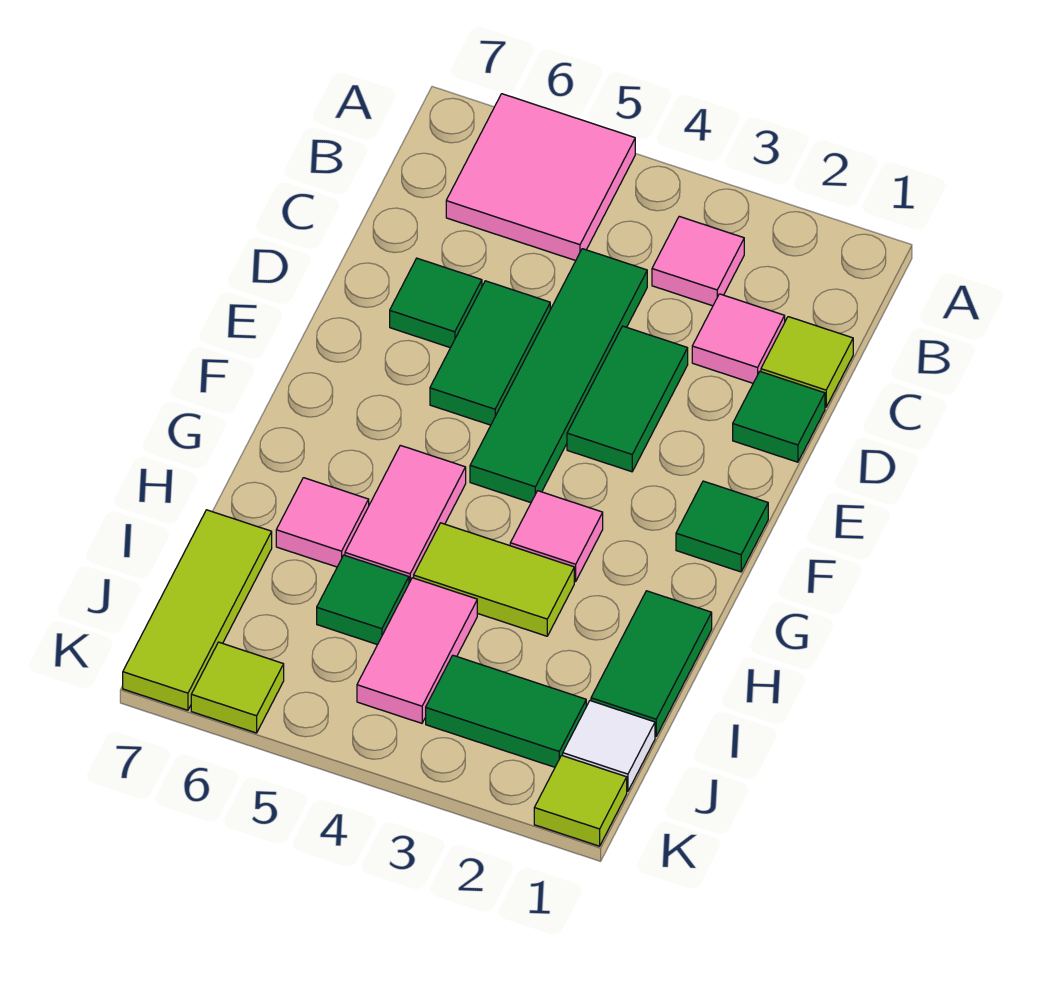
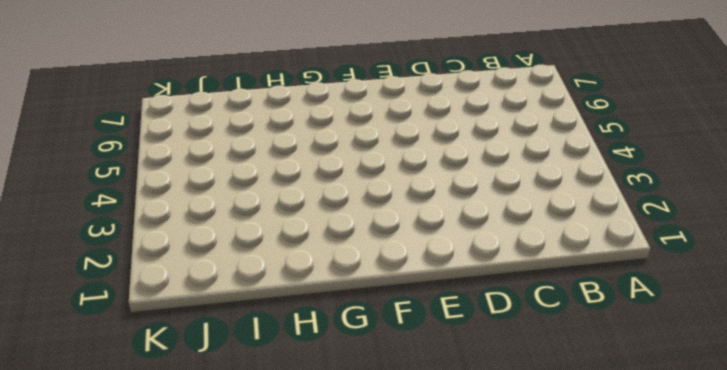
none -> pink tile A5:B6 level 1
none -> pink tile B3 level 1
none -> lime tile C1 level 1

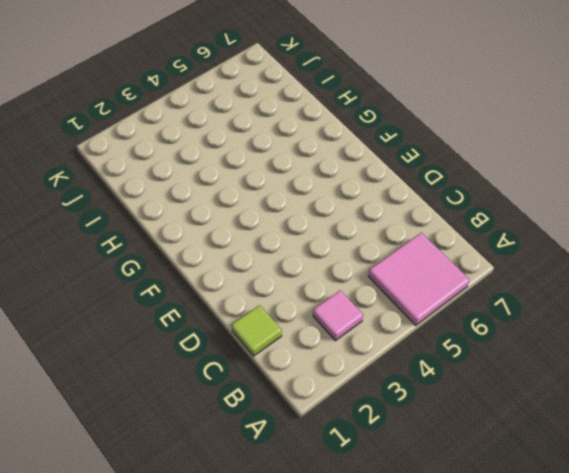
none -> pink tile C2 level 1
none -> green tile C4:F4 level 1
none -> green tile D1 level 1

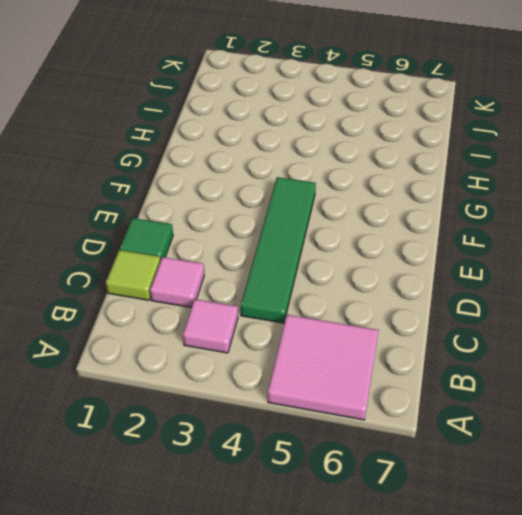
none -> green tile D3:E3 level 1
none -> green tile D5:E5 level 1
none -> green tile D6 level 1

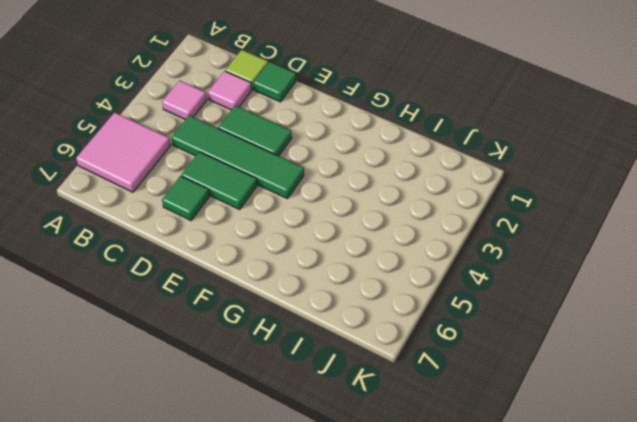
none -> green tile F1 level 1
none -> pink tile G3 level 1
none -> pink tile G5:H5 level 1

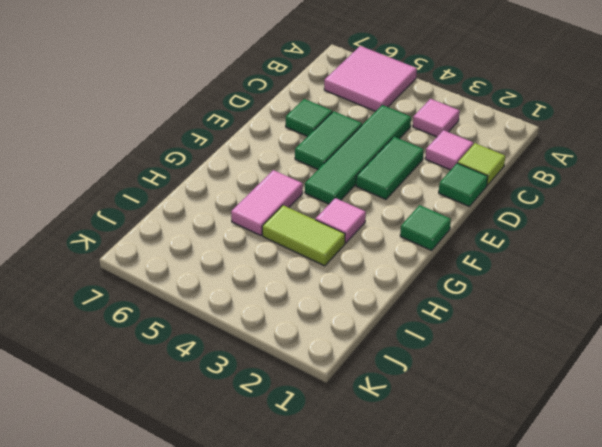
none -> green tile H1:I1 level 1
none -> pink tile H6 level 1
none -> pink tile I4:J4 level 1

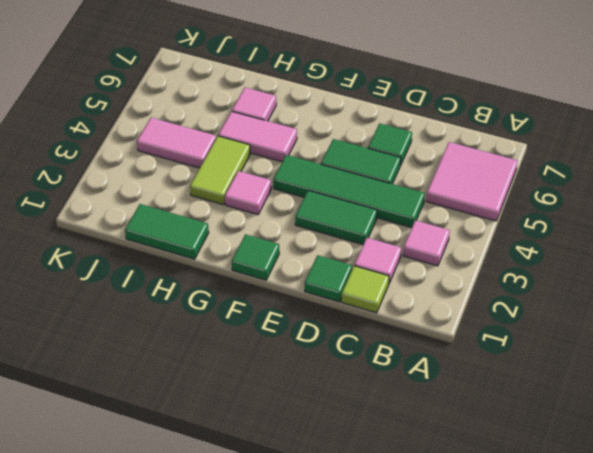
none -> green tile I5 level 1
none -> lime tile I7:K7 level 1
none -> white tile J1 level 1

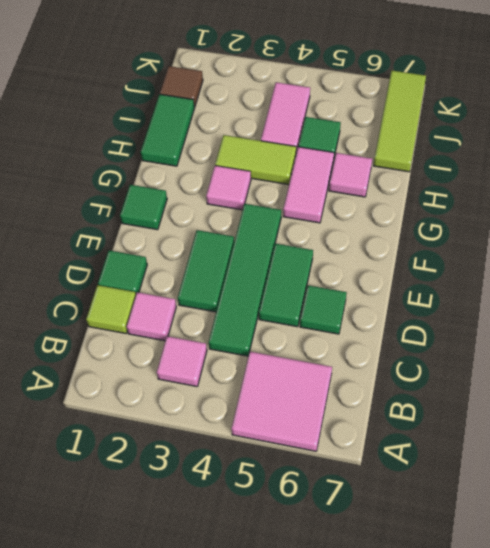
brown tile J1 level 1 -> white tile J1 level 1
none -> green tile J2:J3 level 1
none -> lime tile K1 level 1
none -> lime tile K6 level 1

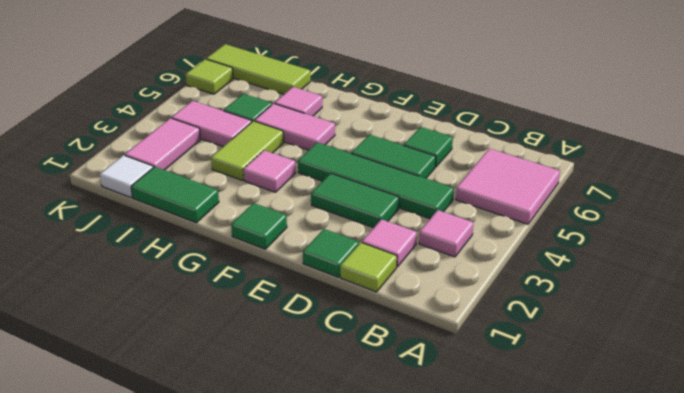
pink tile J2:J3 level 1 -> green tile J2:J3 level 1
none -> lime tile K1 level 1

